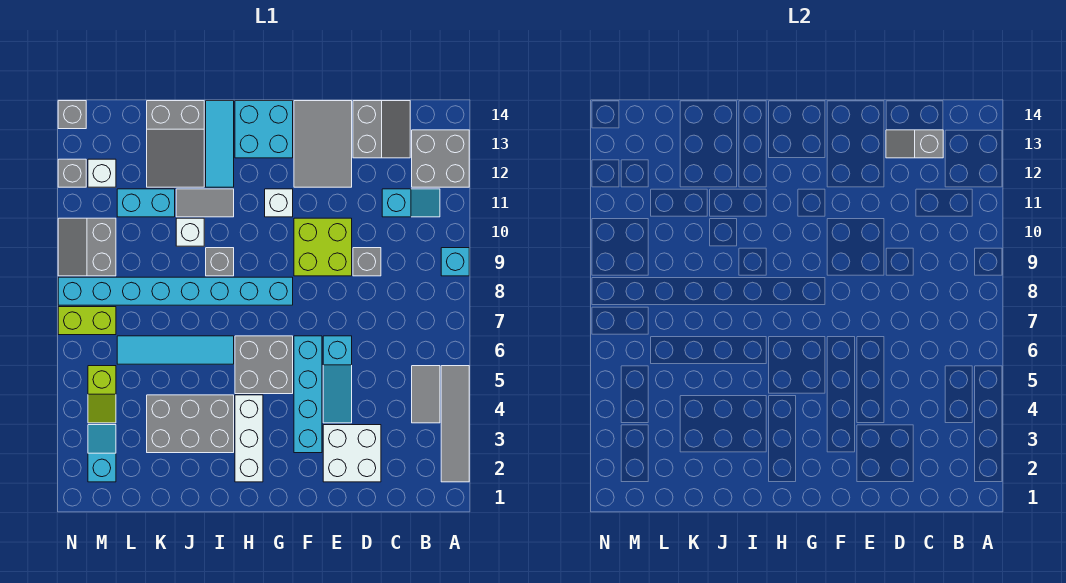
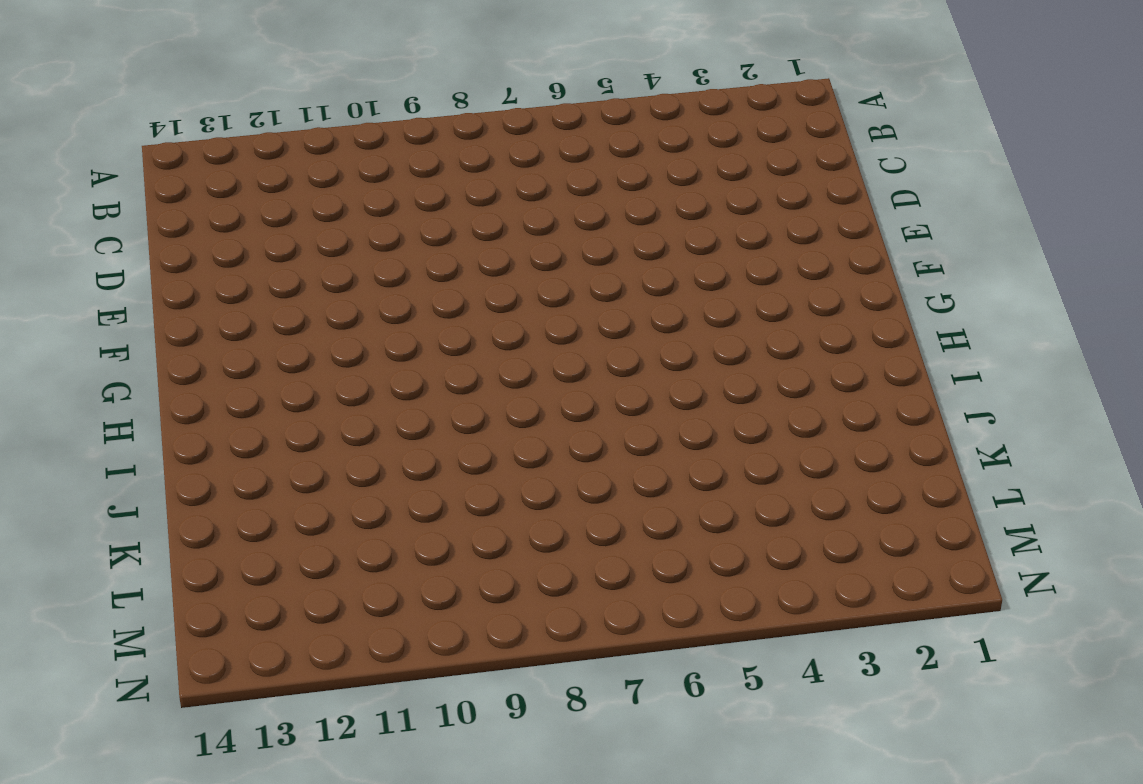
none -> grey tile A2:A5 level 1
none -> cyan brick A9 level 1
none -> grey brick A12:B13 level 1
none -> grey tile B4:B5 level 1

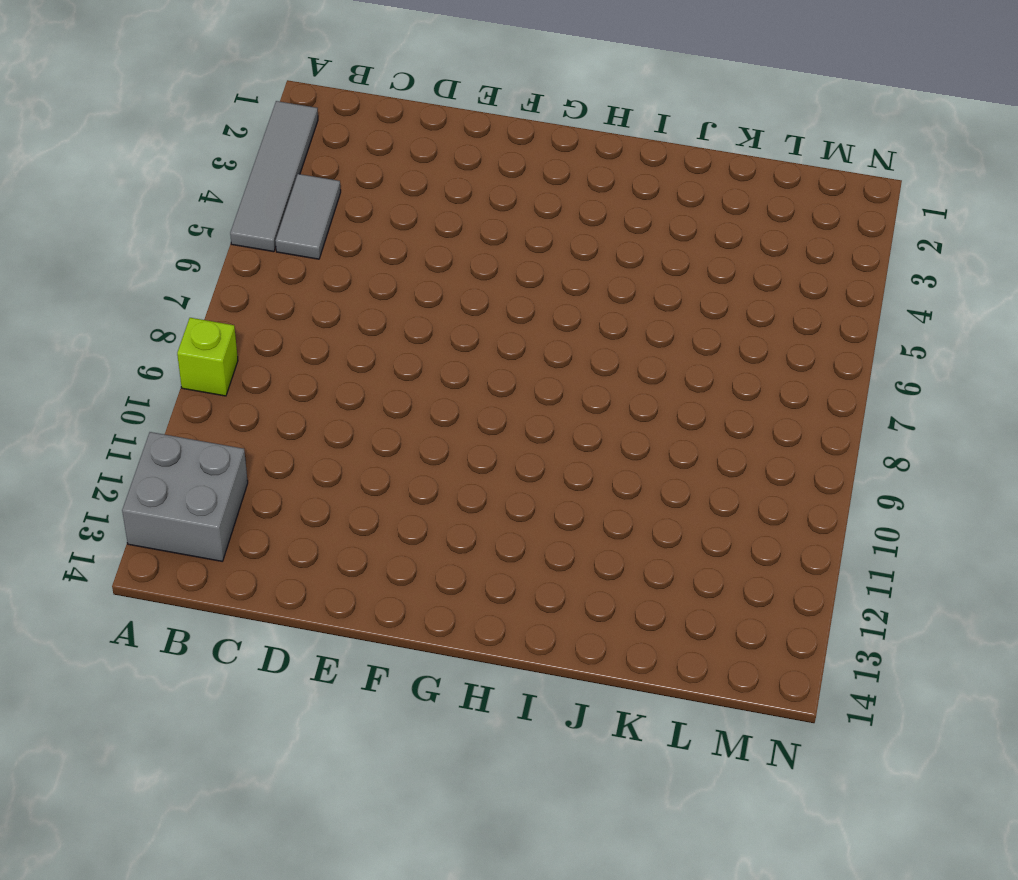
lime brick A9 level 1 -> cyan brick A9 level 1
none -> cyan slope B11:C11 level 1 top C
none -> grey slope C13:D14 level 1 top D
none -> white brick D2:E3 level 1
none -> grey brick D9 level 1

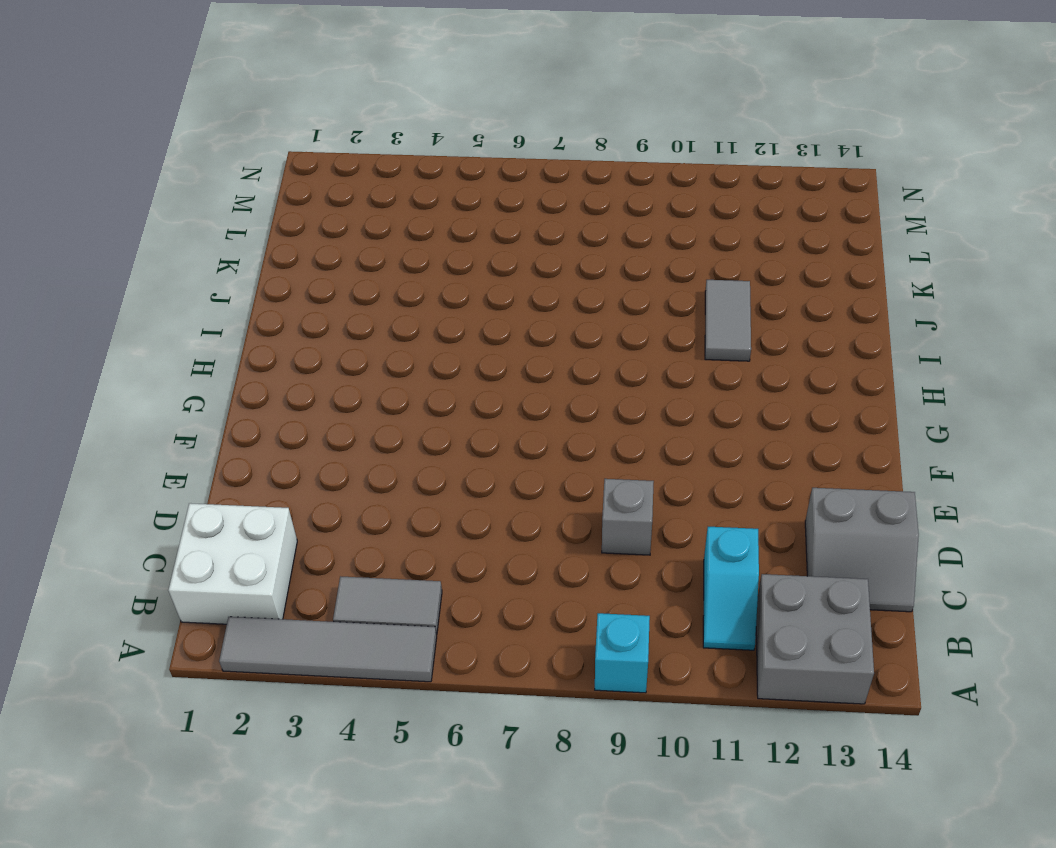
white brick B1:C2 level 1 -> white brick D2:E3 level 1
none -> cyan slope E4:E6 level 1 top 6
none -> lime brick E9:F10 level 1
none -> grey tile E12:F14 level 1
none -> cyan brick F3:F6 level 1

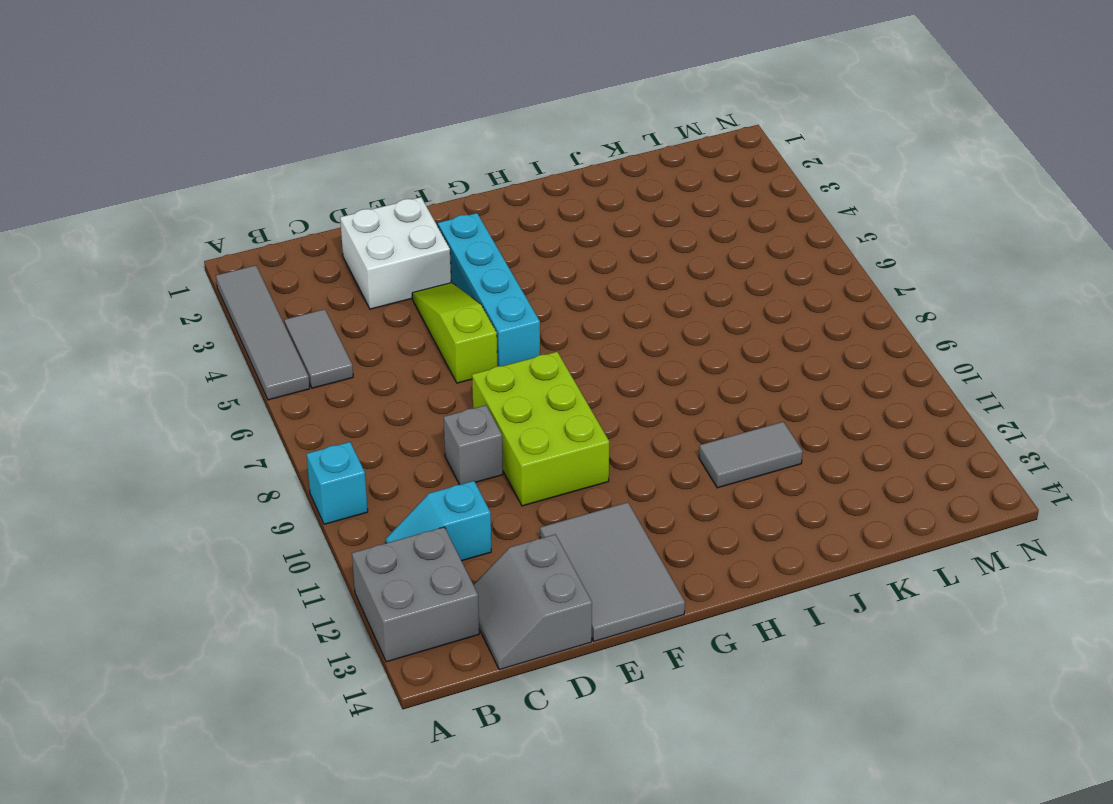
lime slope E4:E6 level 1 top 6 -> cyan slope E4:E6 level 1 top 6
lime brick E8:F10 level 1 -> lime brick E9:F10 level 1
none -> grey brick G5:H6 level 1
none -> cyan brick G8:N8 level 1
none -> white brick G11 level 1
none -> cyan brick G13:H14 level 1

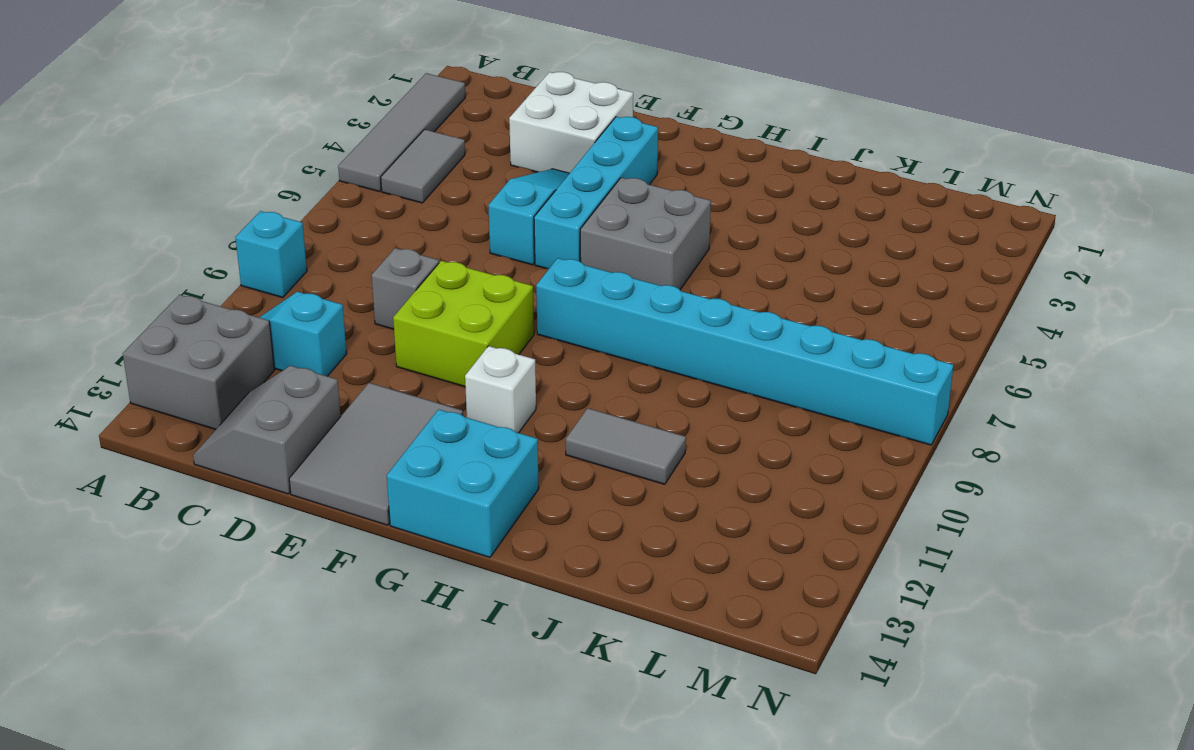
none -> white brick H2:H4 level 1
none -> grey brick I3:K4 level 1
none -> cyan tile I6:L6 level 1
none -> grey brick I9 level 1

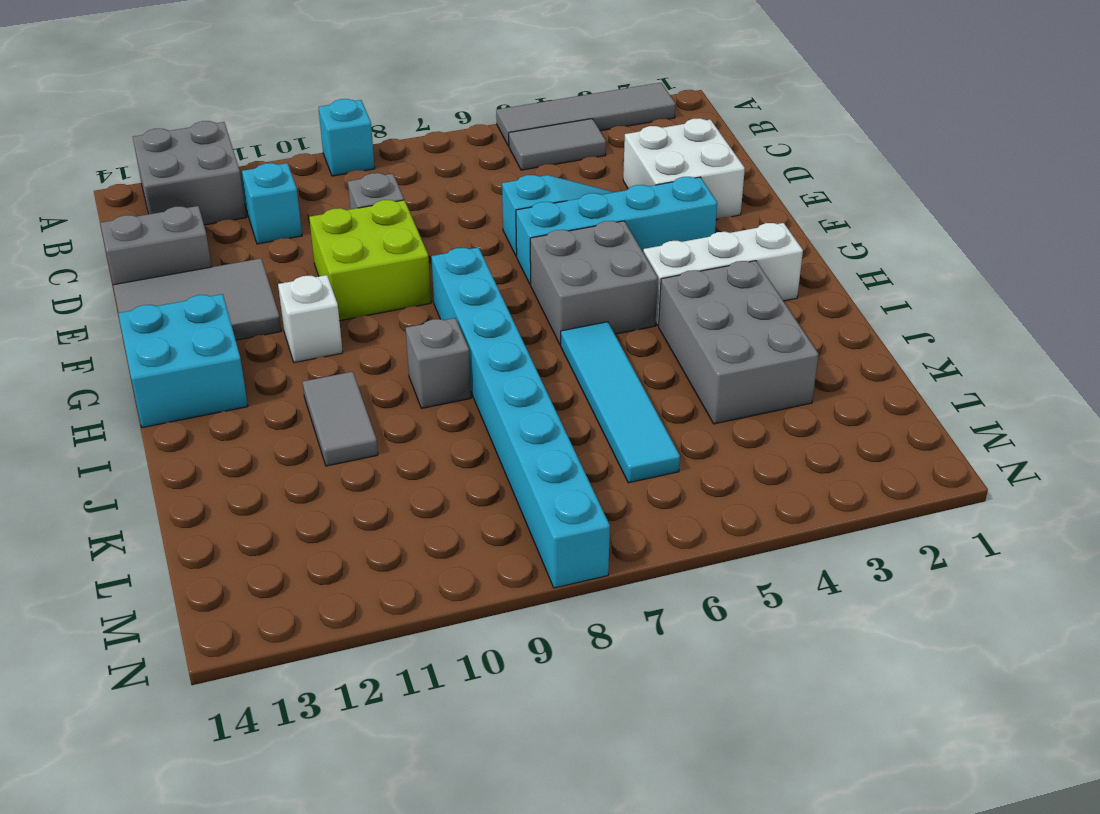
none -> cyan tile I12:I14 level 1
none -> white brick J10 level 1
none -> grey slope J12:K14 level 1 top 14
none -> cyan brick K11:L11 level 1

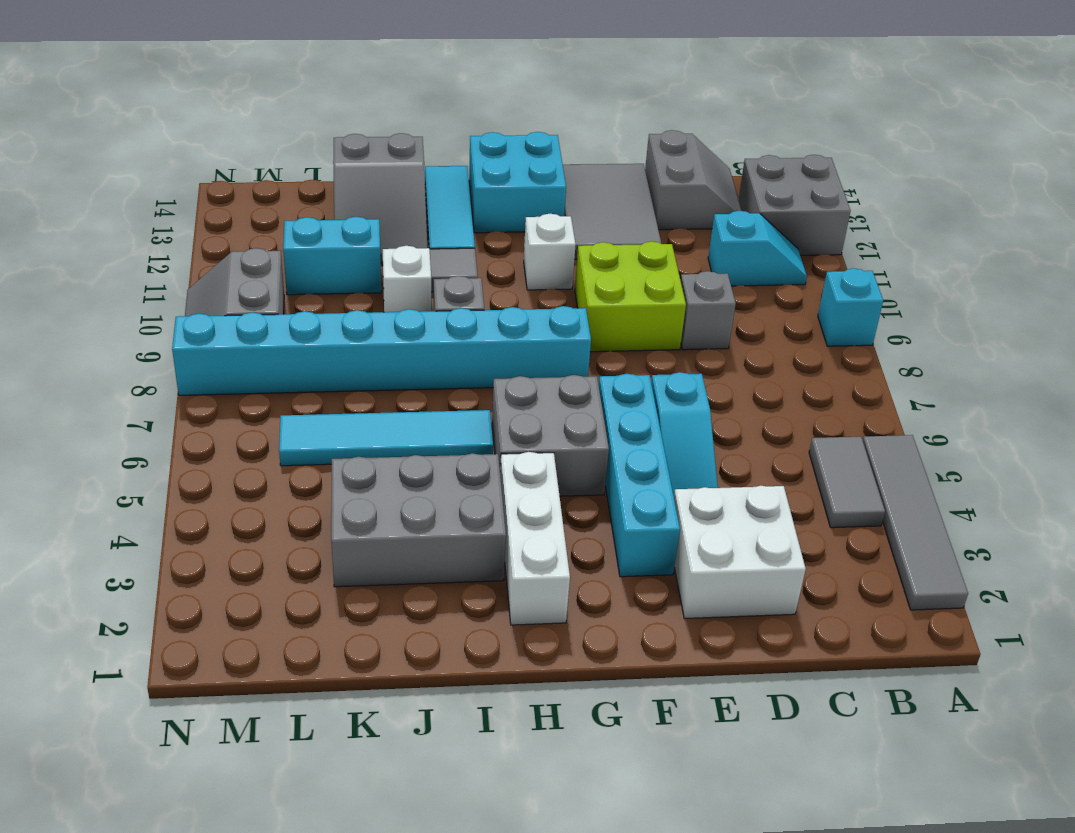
none -> cyan slope M2:M3 level 1 top 2
none -> lime slope M4:M5 level 1 top 5
none -> lime brick M7:N7 level 1
none -> white brick M12 level 1

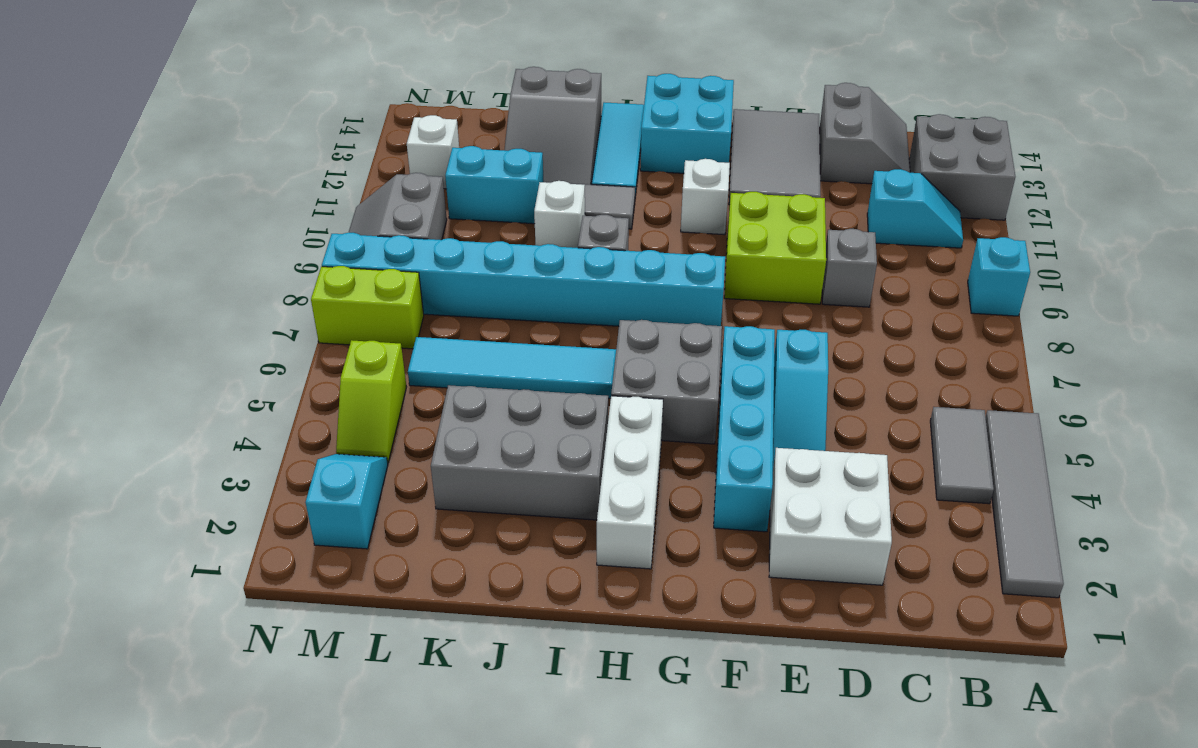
none -> grey brick N12 level 1
none -> grey brick N14 level 1
none -> grey slope C13:D13 level 2 top C

